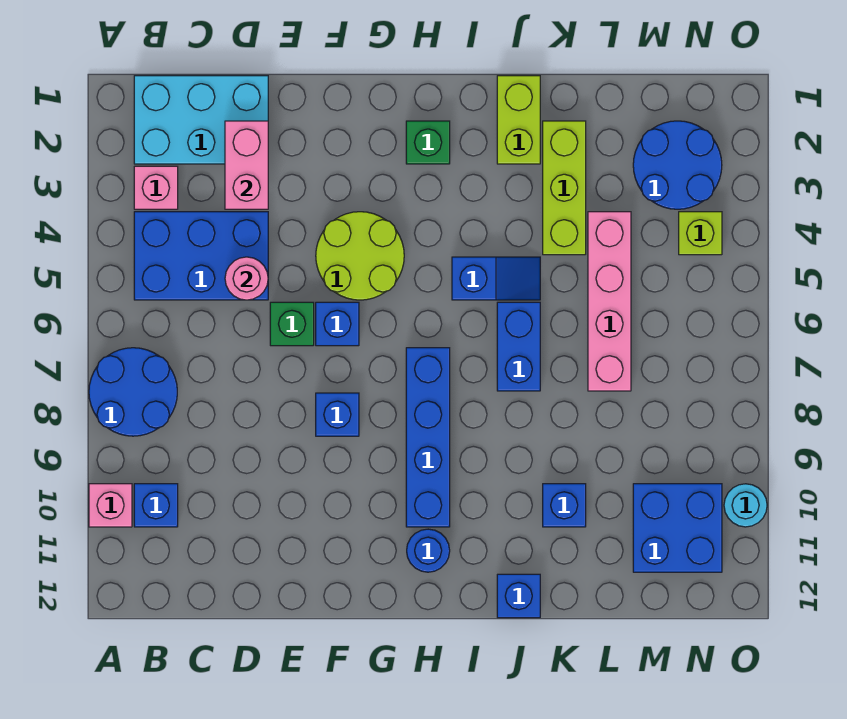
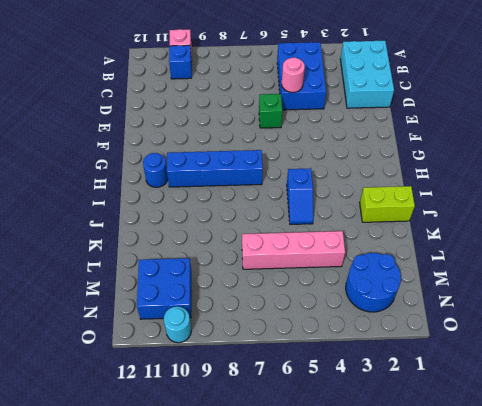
none -> blue round brick A7:B8 level 1
none -> pink brick B3 level 1
none -> lime round brick F4:G5 level 1

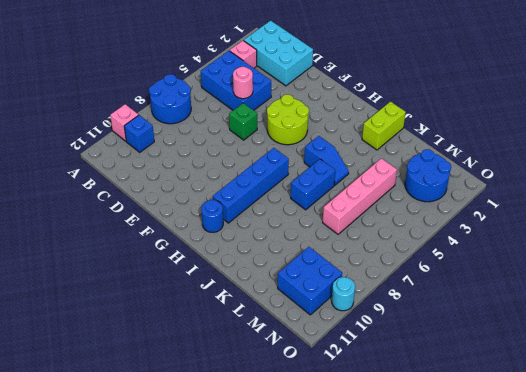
none -> blue brick F6 level 1
none -> blue brick F8 level 1
none -> green brick H2 level 1

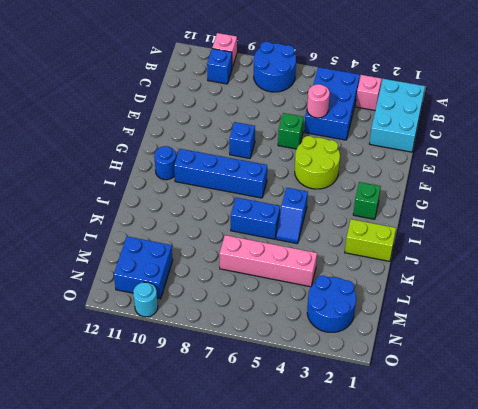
none -> blue brick F6 level 1
none -> blue brick J12 level 1
none -> lime brick K2:K4 level 1

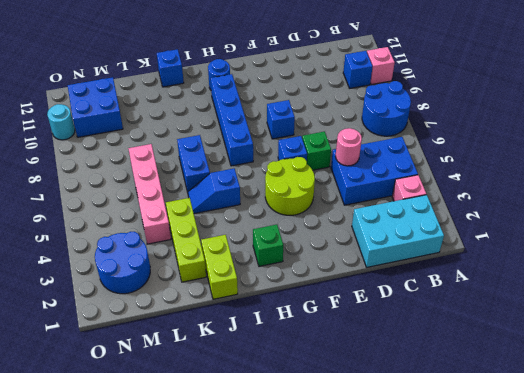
none -> blue brick K10 level 1
none -> lime brick N4 level 1
none -> pink brick D2:D3 level 2

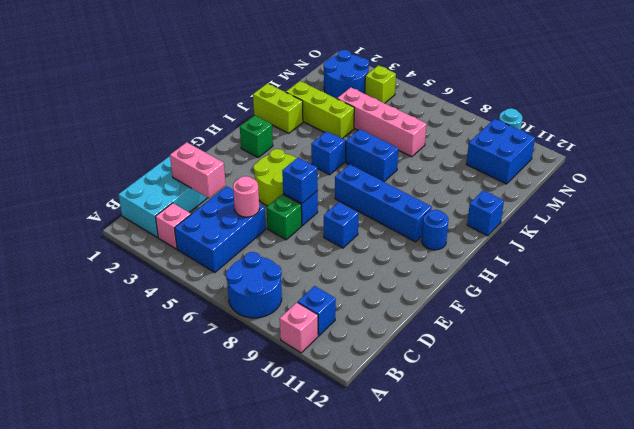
blue brick F6 level 2 -> blue brick K10 level 1

